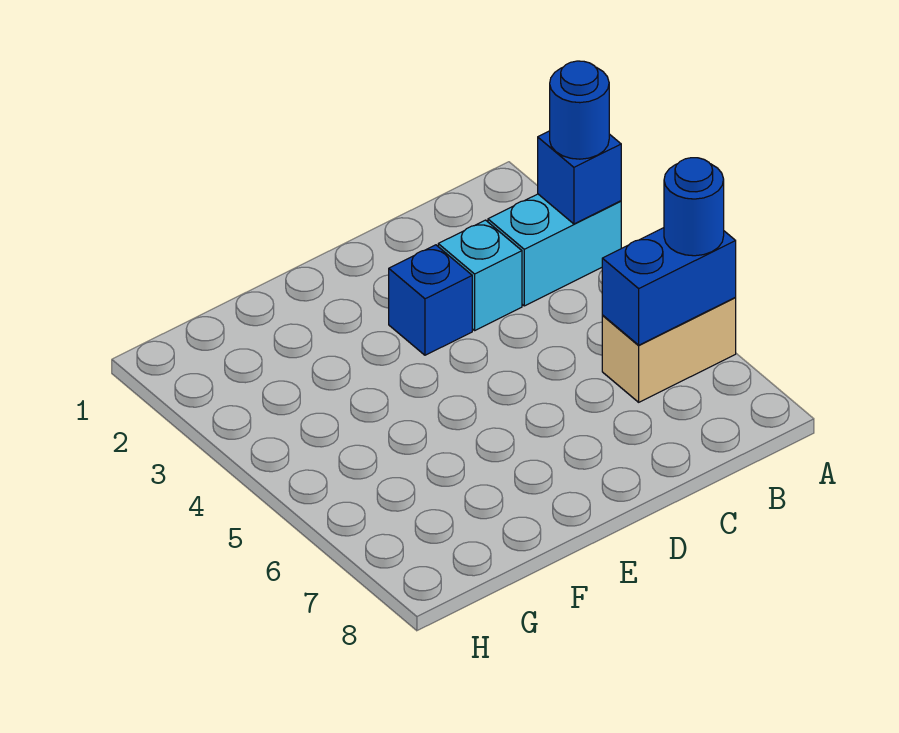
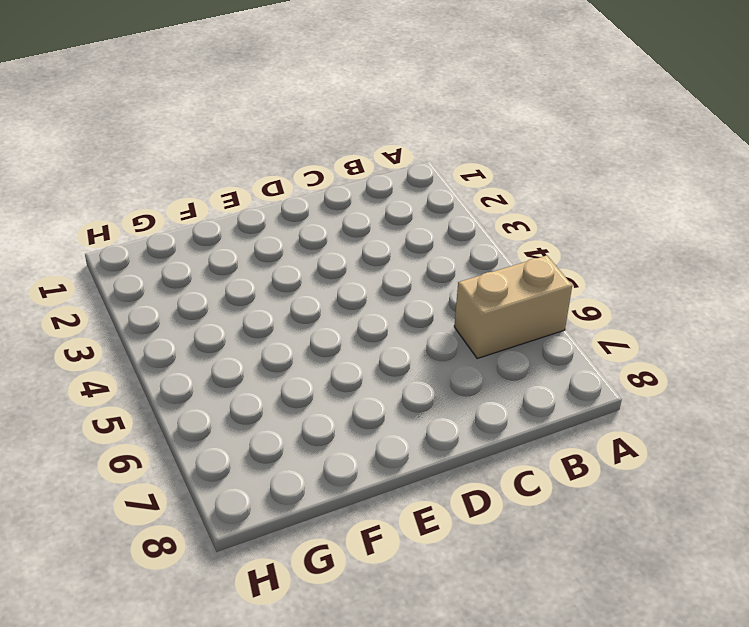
none -> cyan brick A3:B3 level 1
none -> cyan brick C3 level 1

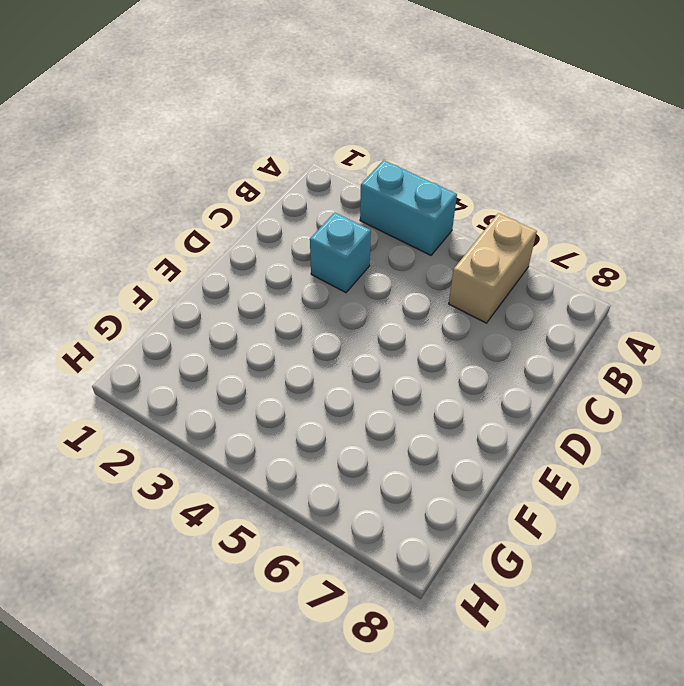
cyan brick A3:A4 level 1 -> cyan brick A3:B3 level 1
none -> blue brick D3 level 1
none -> blue brick A3 level 2

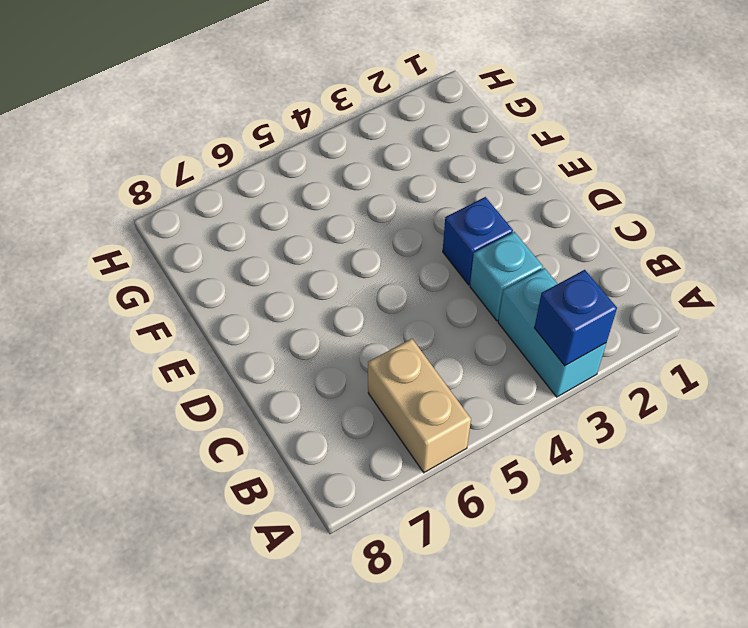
none -> blue brick A6:B6 level 2
none -> blue round brick A3 level 3

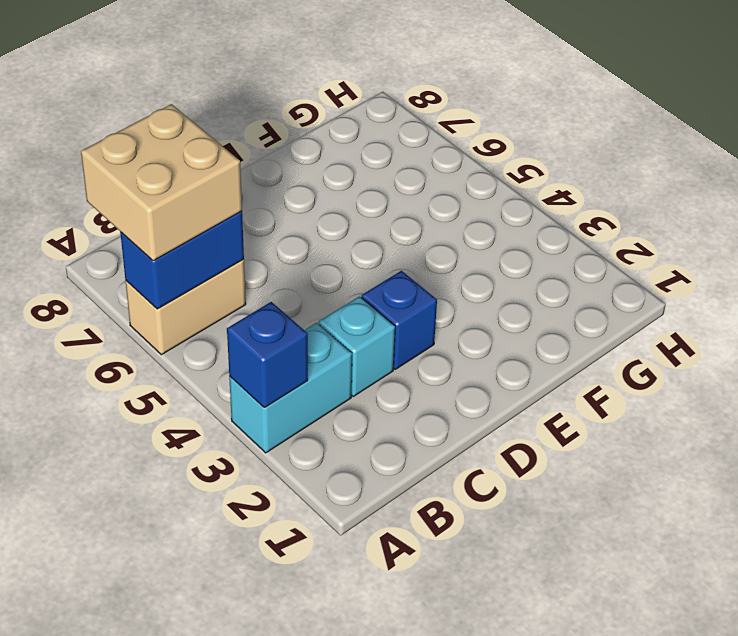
tan brick A6:B7 level 3 -> blue round brick A6 level 3
none -> blue round brick A3 level 3

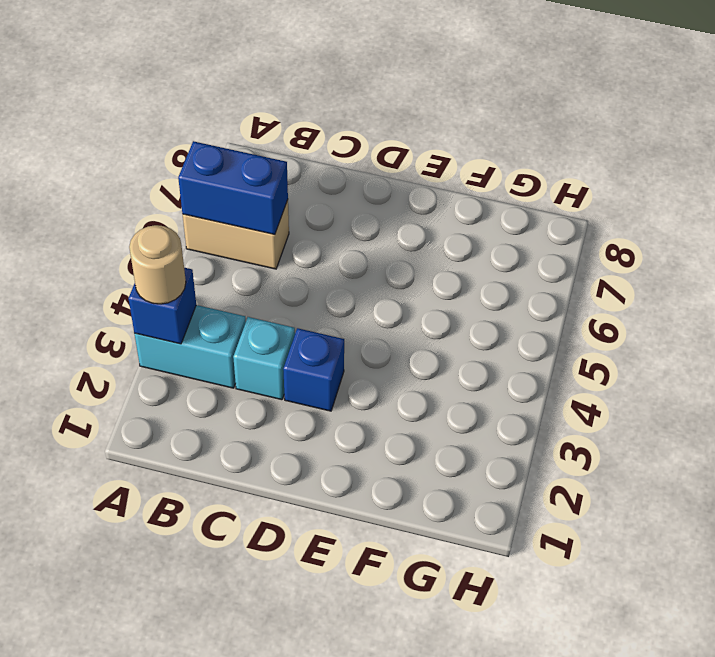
tan round brick A3 level 3 -> blue round brick A3 level 3
none -> blue round brick A6 level 3

